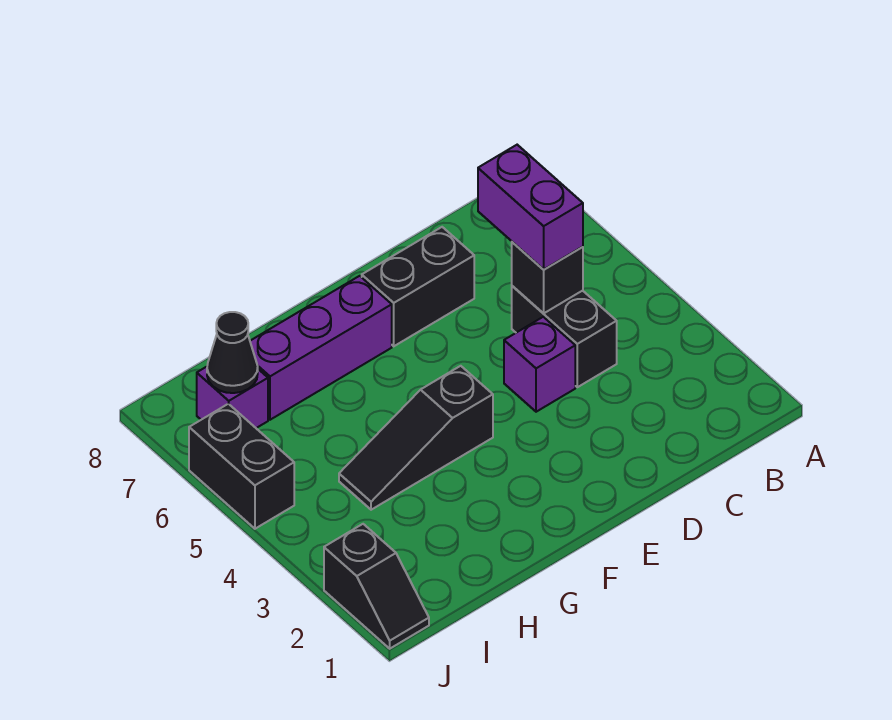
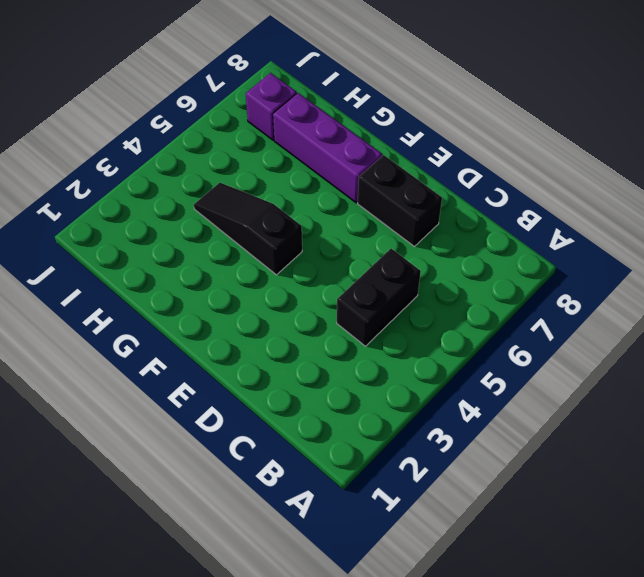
none -> purple brick D4 level 1
none -> black slope J1:J2 level 1 top 2

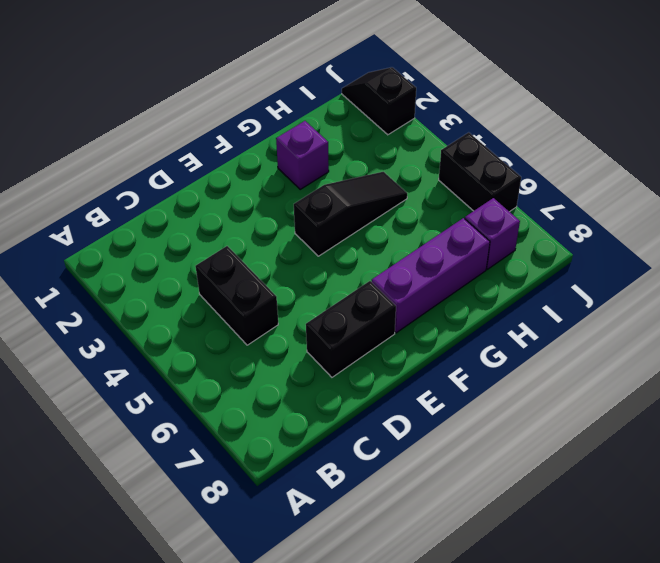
purple brick G2 level 1 -> purple brick D4 level 1
none -> black brick C5 level 2
none -> black cone I7 level 2

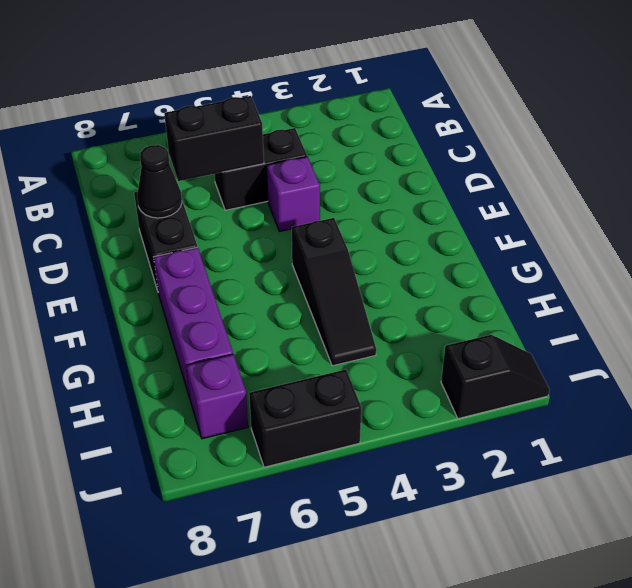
black brick C5:C6 level 2 -> black brick C5 level 2
black cone D7 level 2 -> black cone I7 level 2
none -> purple brick C5:C6 level 3

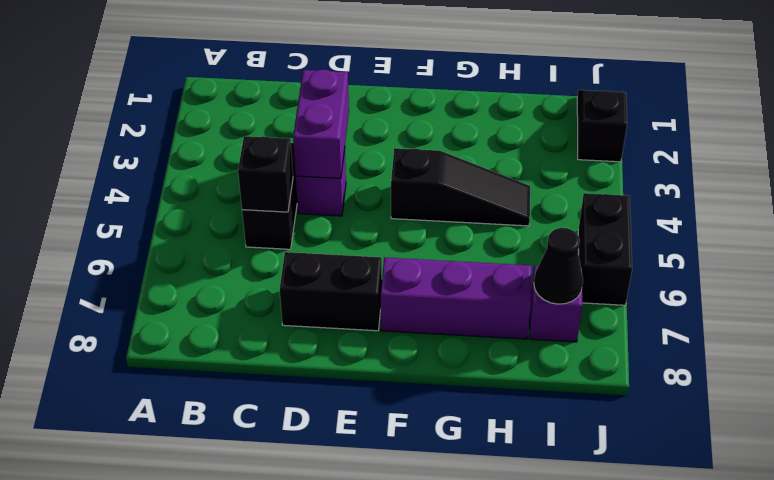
purple brick D3:D4 level 2 -> purple brick C5:C6 level 3

